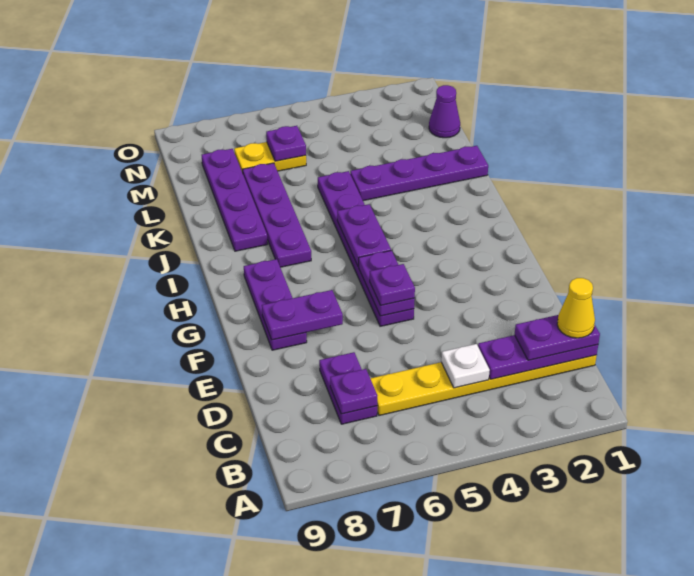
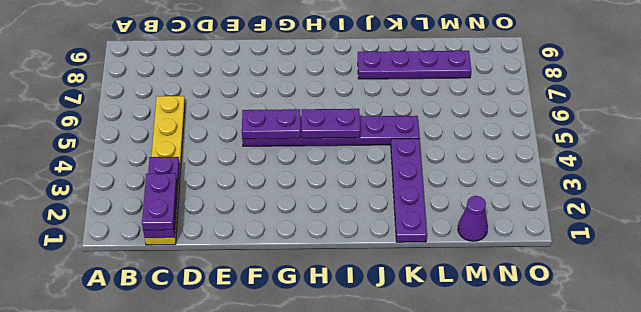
none -> purple plate C7:D7 level 1
none -> purple plate F8:H8 level 1
none -> purple plate I7:L7 level 1

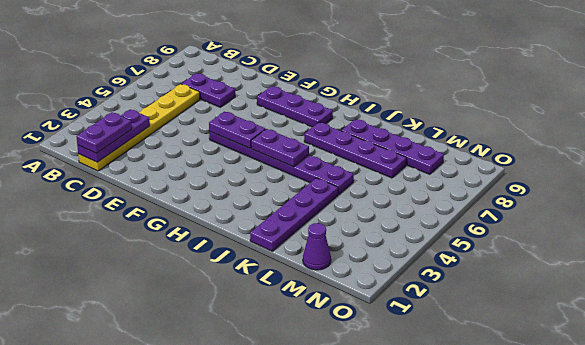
none -> yellow plate M6:M7 level 1
none -> white plate C4 level 2
none -> purple plate C7 level 2

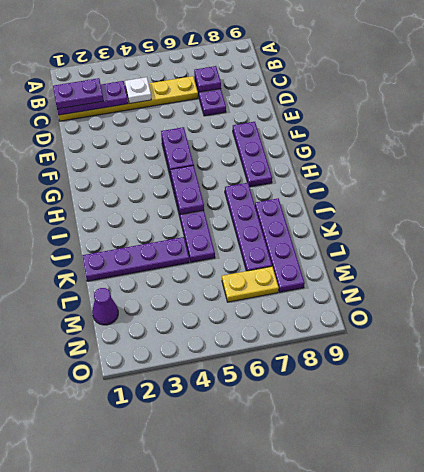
none -> purple plate F7:F8 level 2
none -> purple plate M6 level 2
none -> purple plate F5 level 3

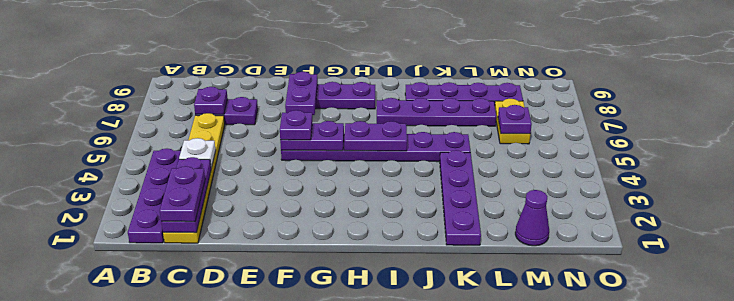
purple plate B1:B4 level 1 -> none
none -> yellow cone C1 level 4

